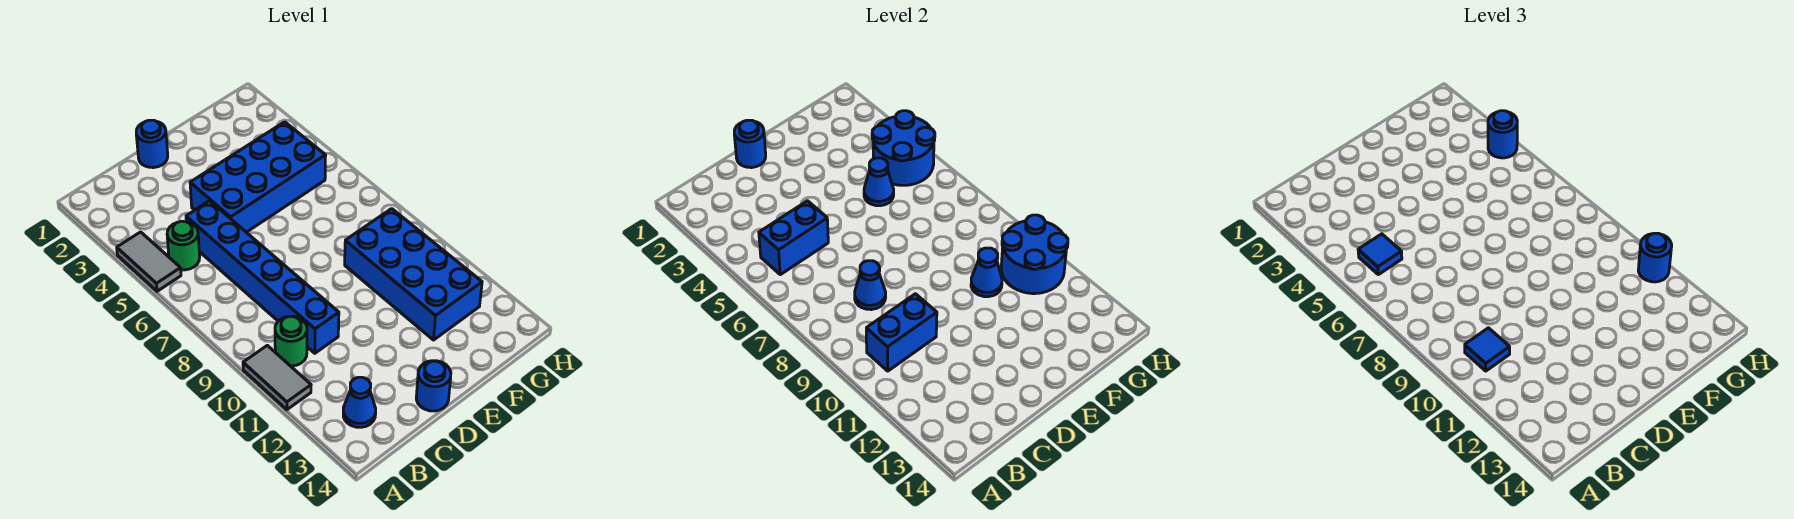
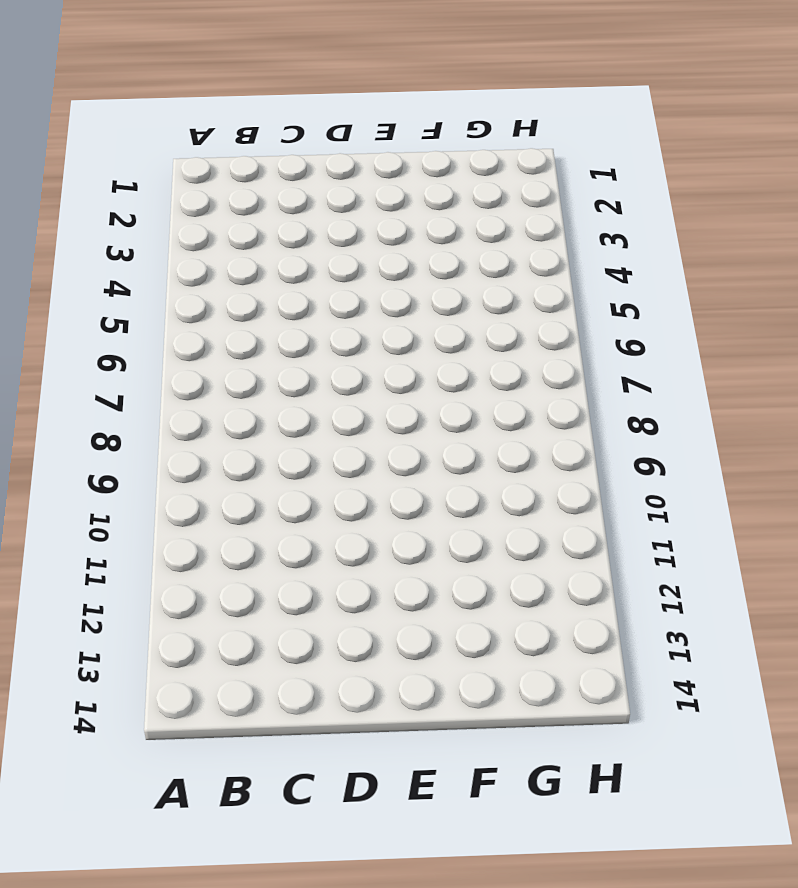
none -> grey tile A4:A5 level 1
none -> grey tile A10:A11 level 1
none -> green round brick B5 level 1

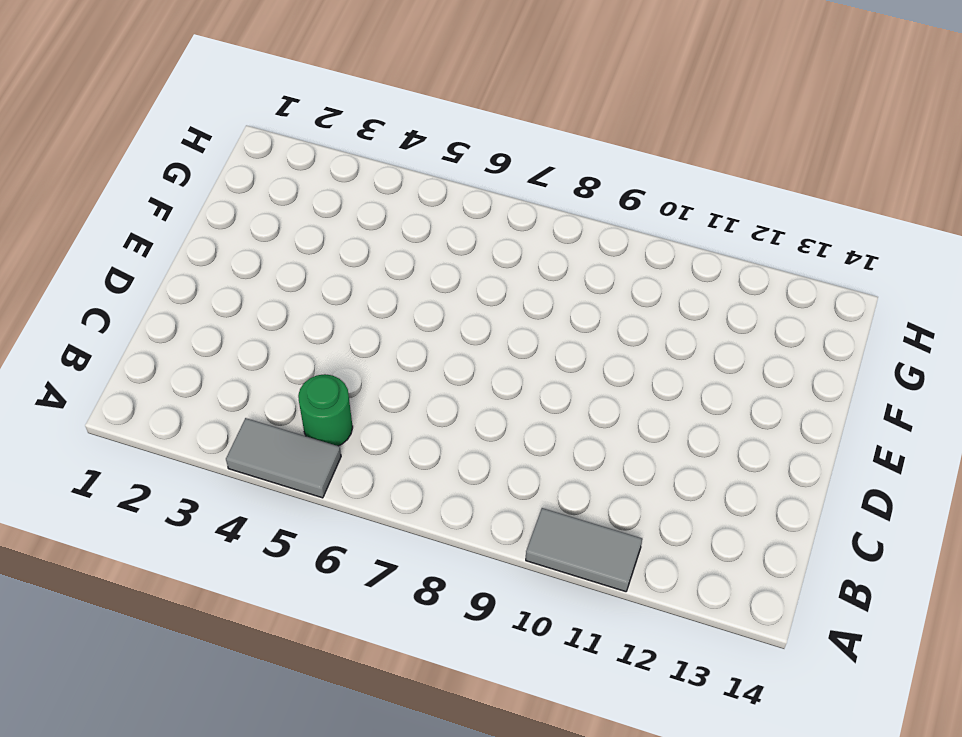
none -> green round brick B10 level 1
none -> blue cone B13 level 1
none -> blue brick C5:C10 level 1

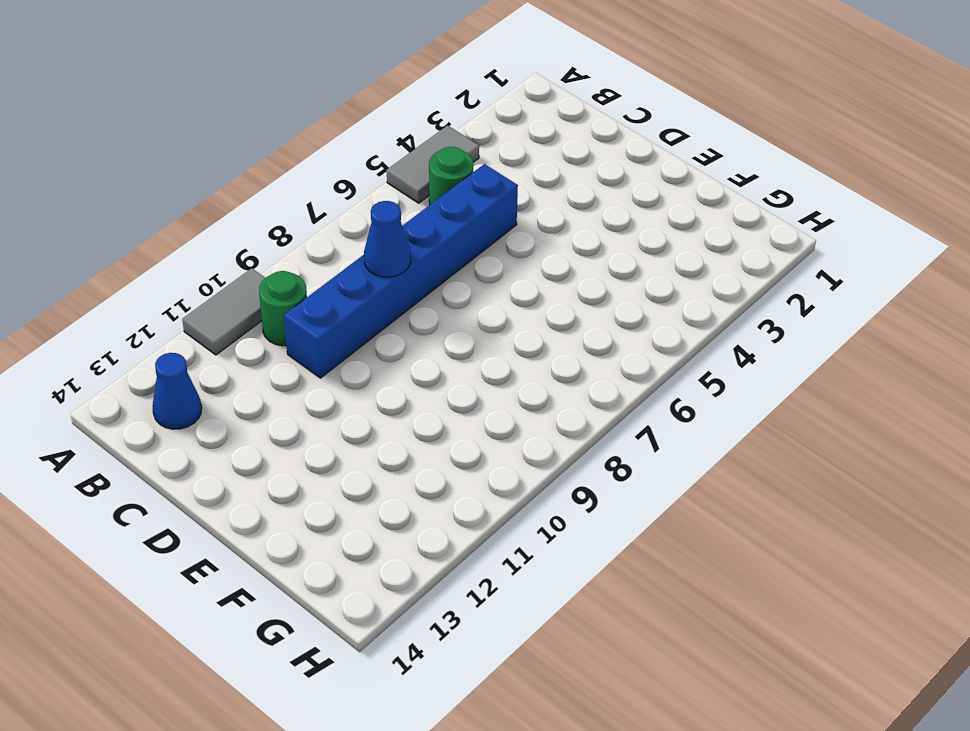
none -> blue round brick D1 level 1
none -> blue brick D4:G5 level 1
none -> blue round brick D14 level 1

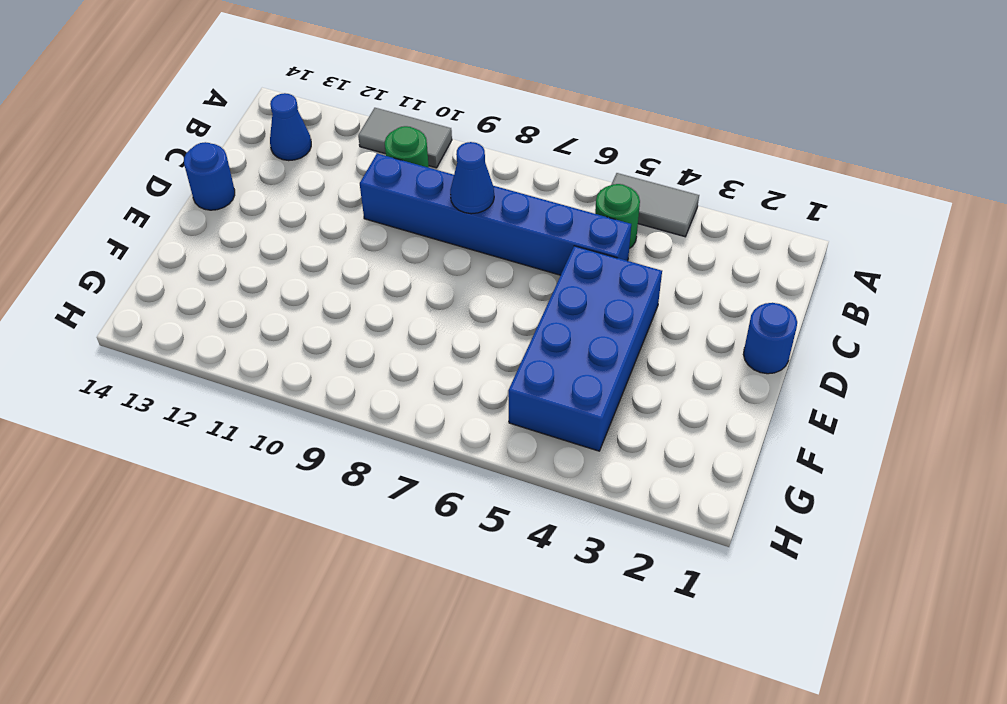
none -> blue brick F9:G12 level 1
none -> blue brick B5:C5 level 2
none -> blue brick B10:C10 level 2

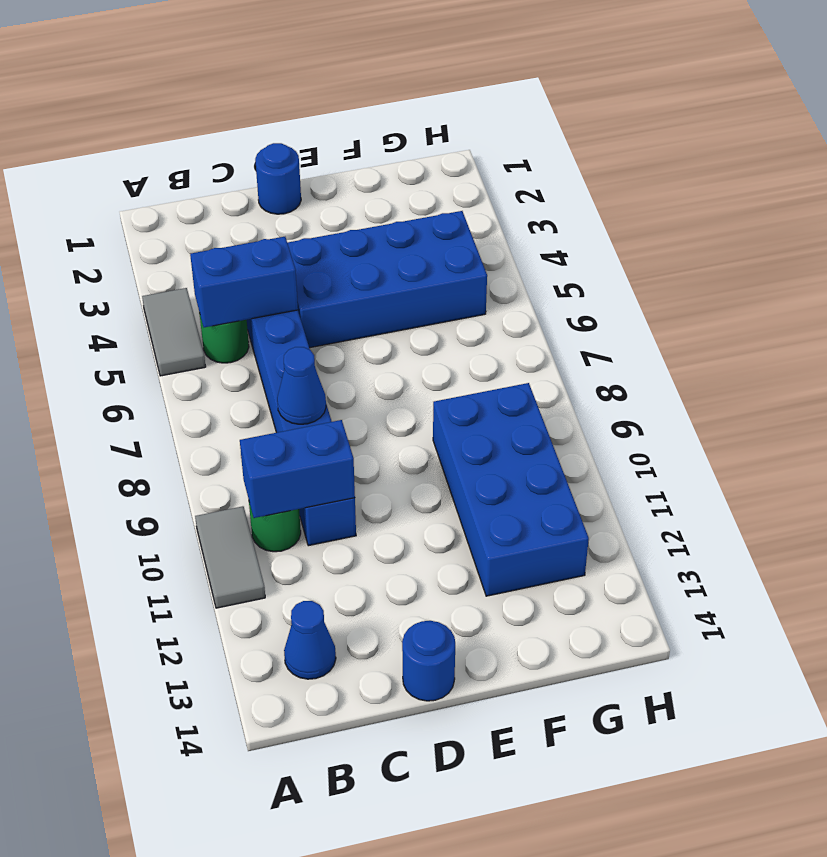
none -> blue round brick D1 level 2
none -> blue cone F5 level 2
none -> blue cone F10 level 2

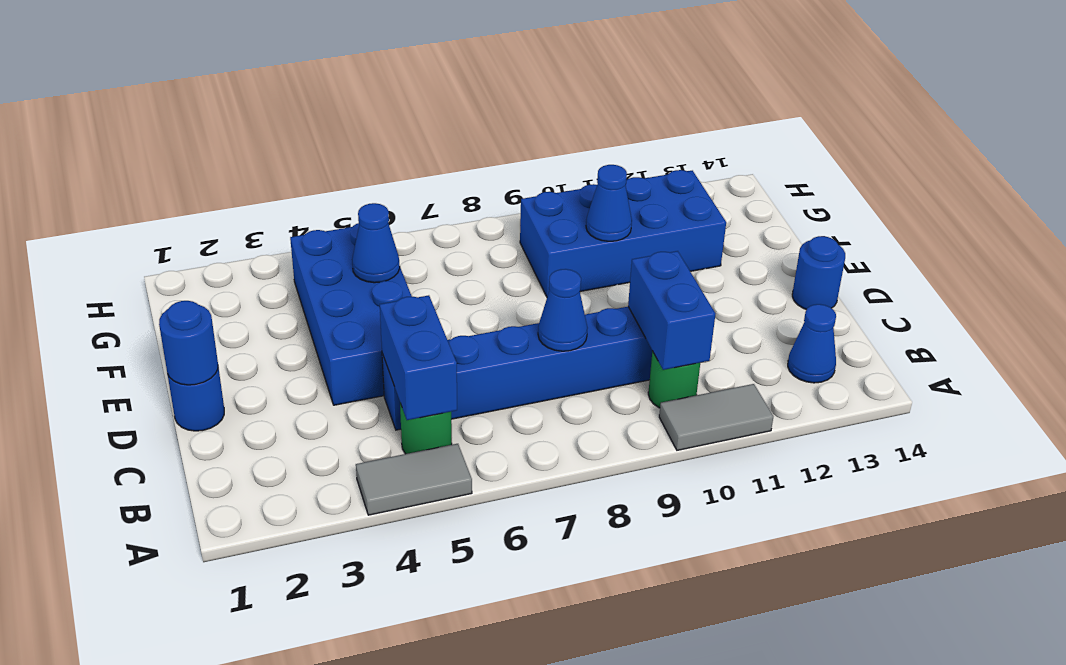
none -> blue round brick G4:H5 level 2
none -> blue round brick G10:H11 level 2
none -> blue tile B5 level 3

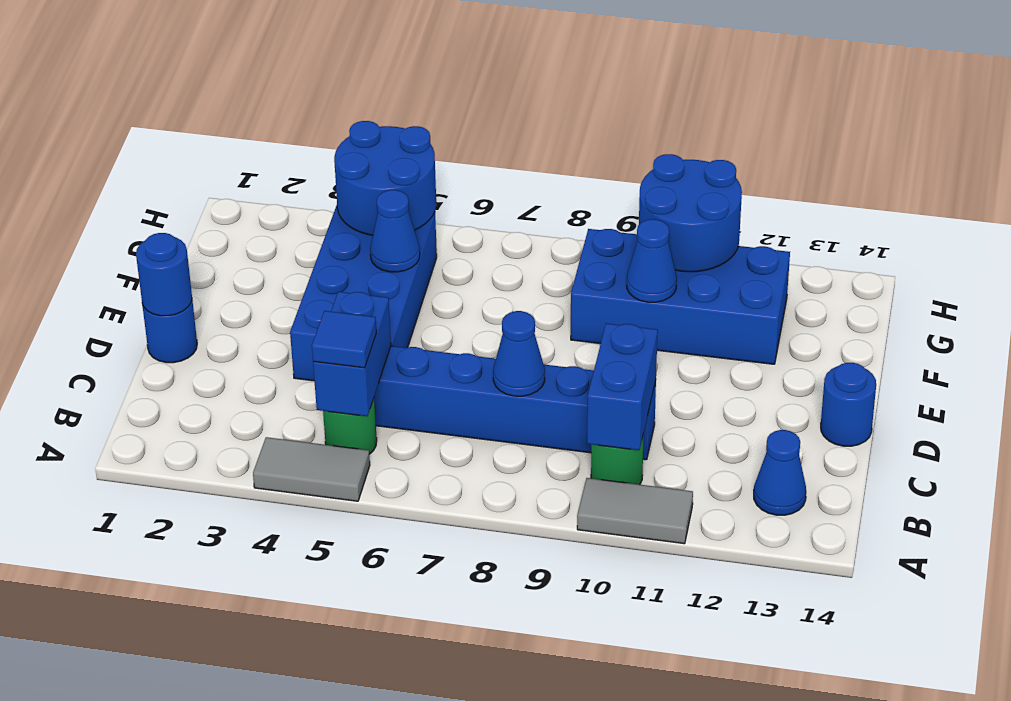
none -> blue tile B10 level 3
none -> blue round brick H4 level 3
none -> blue round brick H11 level 3

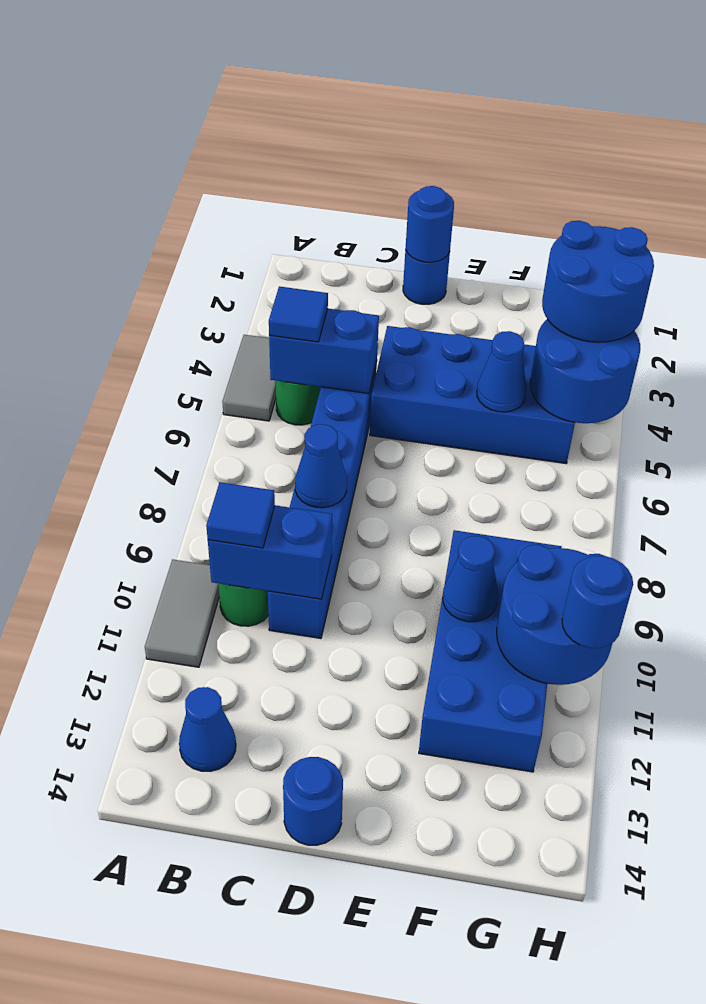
blue round brick G3:H4 level 3 -> blue round brick H4 level 3

